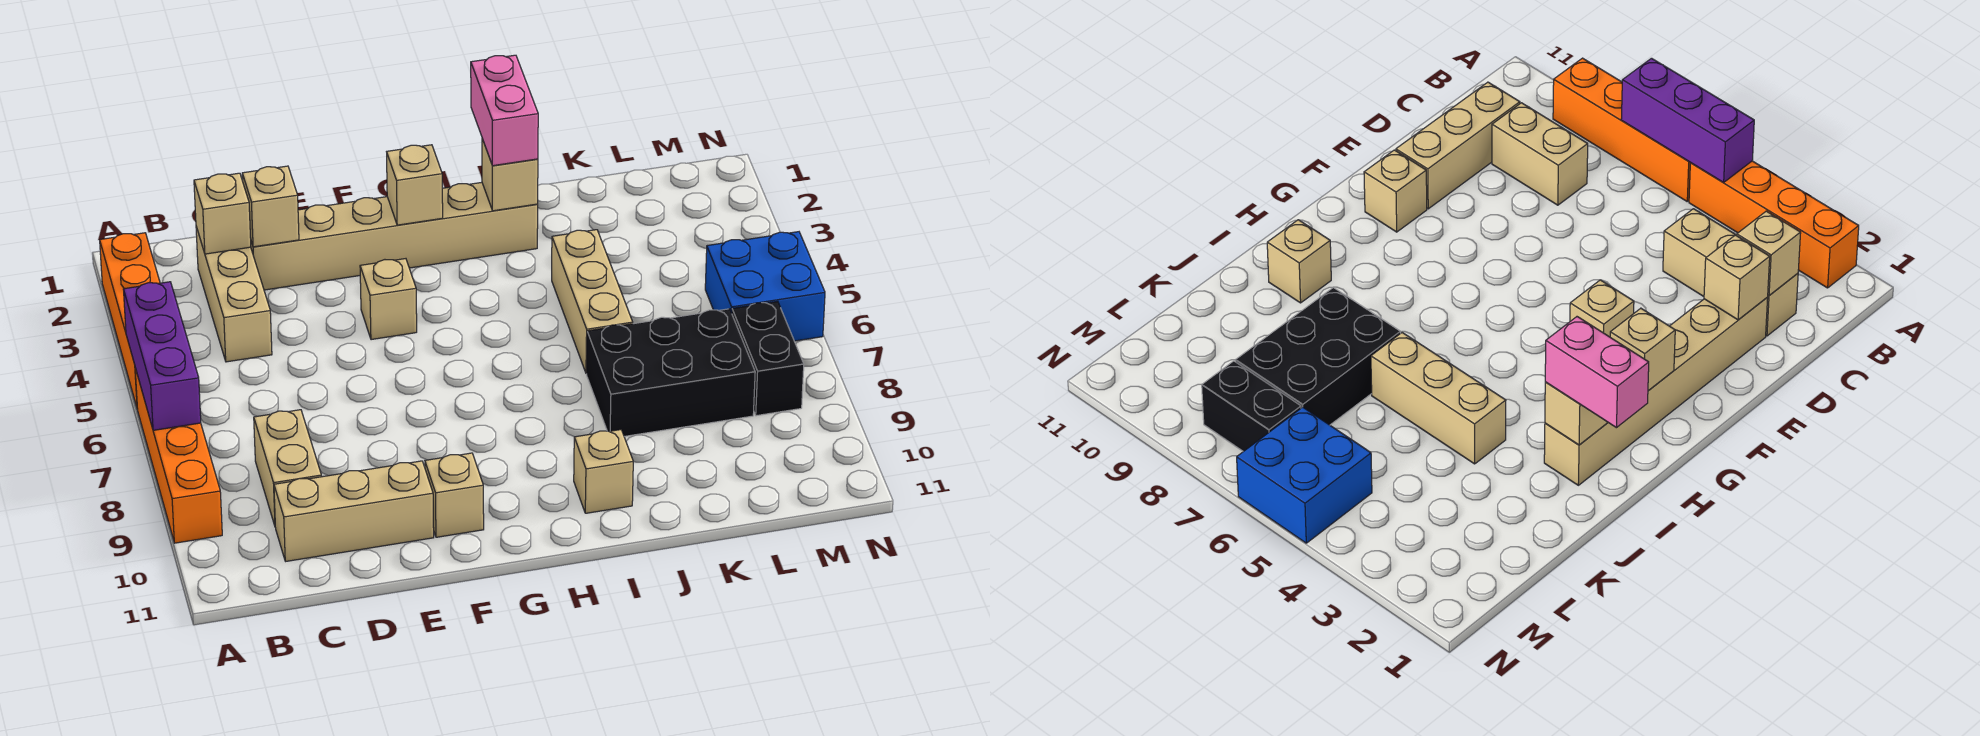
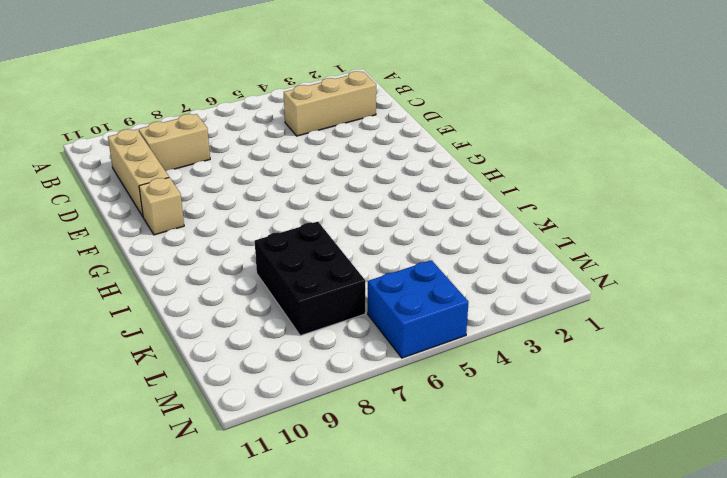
none -> orange brick A2:A5 level 1
none -> orange brick A6:A9 level 1
none -> tan brick D2:I2 level 1

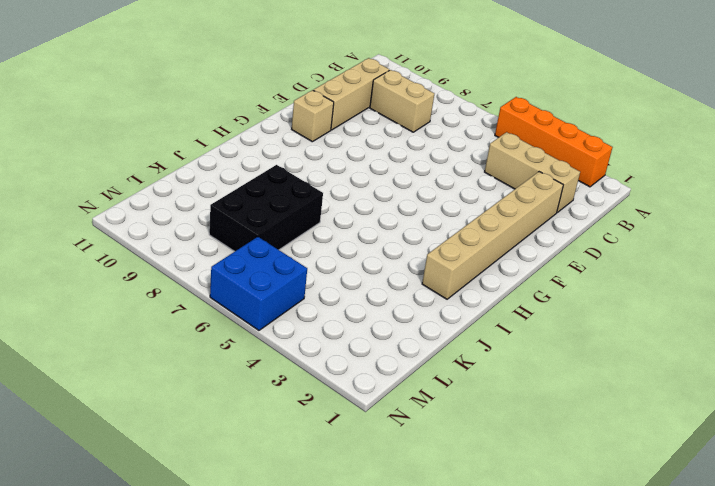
none -> orange brick A6:A9 level 1
none -> tan brick F4 level 1
none -> tan brick I10 level 1

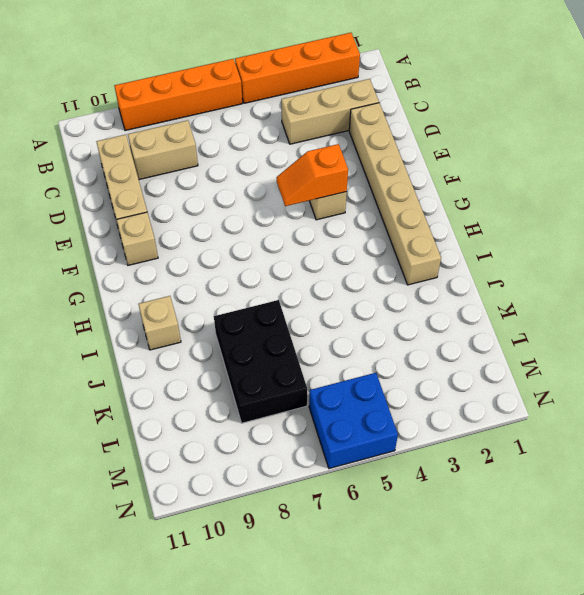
orange slope F4:F5 level 2 top 4 -> none
none -> tan brick J4:J6 level 1
none -> black brick M7:M8 level 1
none -> purple brick A5:A7 level 2

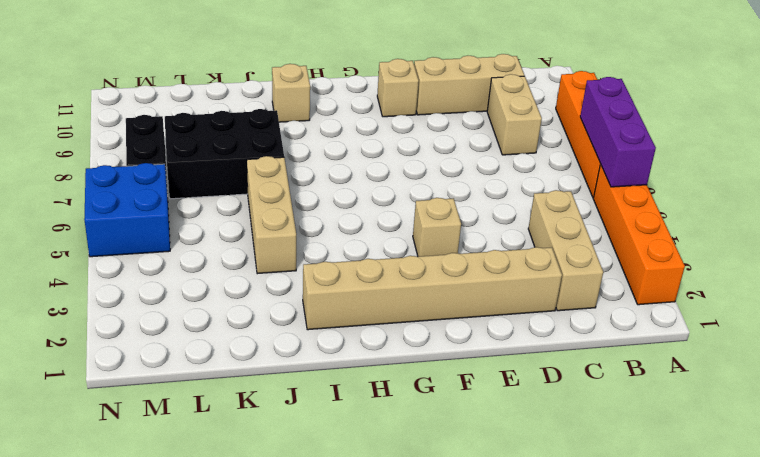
none -> tan brick C2 level 2
none -> tan brick D2 level 2
none -> tan brick G2 level 2

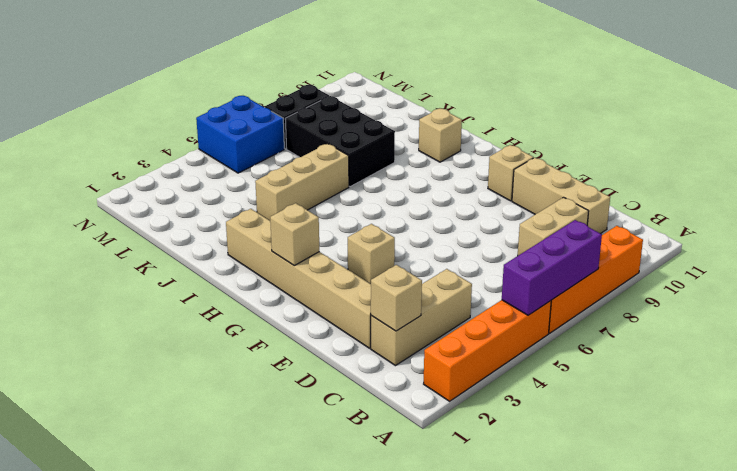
none -> tan brick D2 level 2
none -> tan brick I2 level 2
none -> pink brick I1:I2 level 3

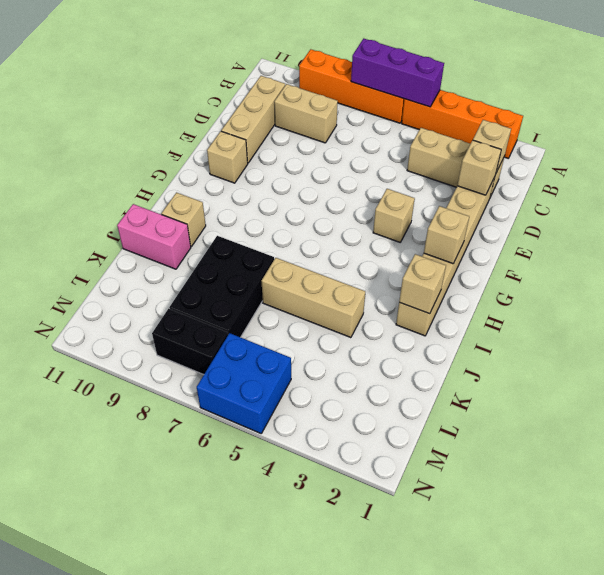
pink brick J10:J11 level 1 -> pink brick I1:I2 level 3

